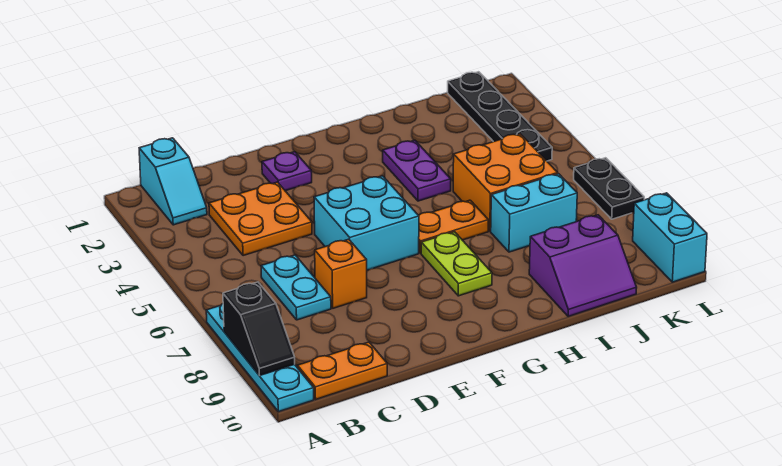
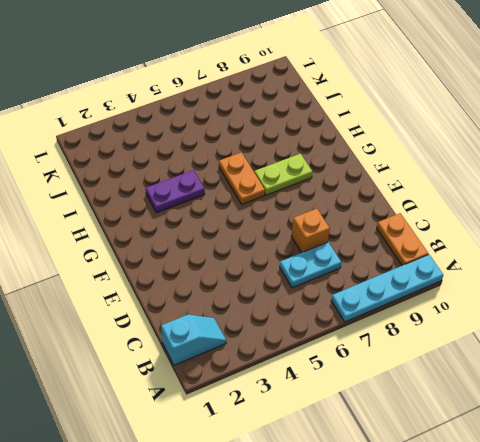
none -> orange plate C3:D4 level 1
none -> purple plate E2 level 1
none -> cyan brick E5:F6 level 1

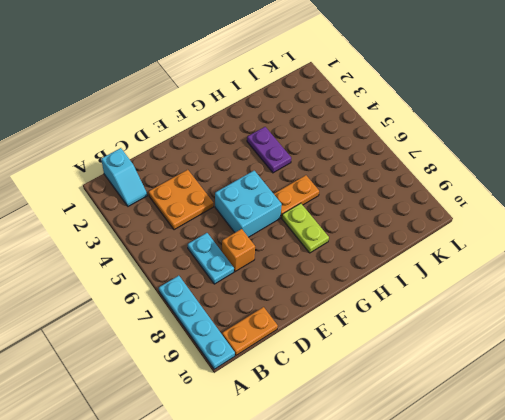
none -> purple plate E2 level 1
none -> orange brick I5:J6 level 1
none -> cyan brick I7:J7 level 1

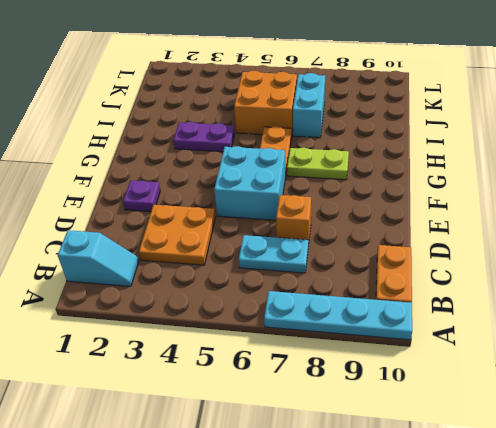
none -> purple slope I9:J10 level 1 top 9
none -> black plate K1:K4 level 1
none -> black plate L6:L7 level 1

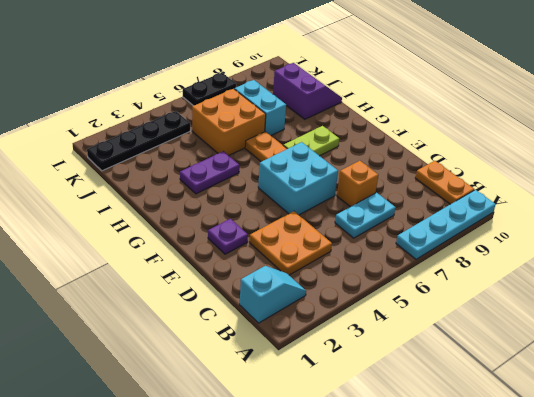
none -> cyan brick L9:L10 level 1
none -> black slope A8:A9 level 2 top 8

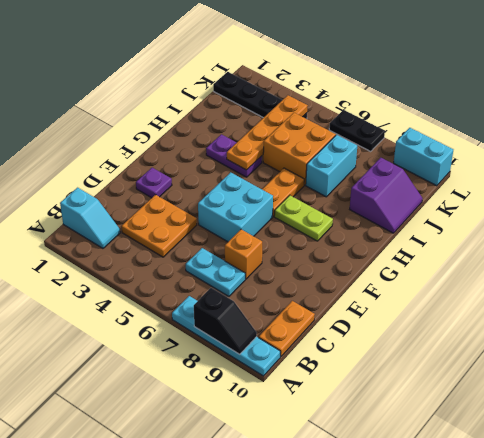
orange plate H4:K4 level 2 -> none

